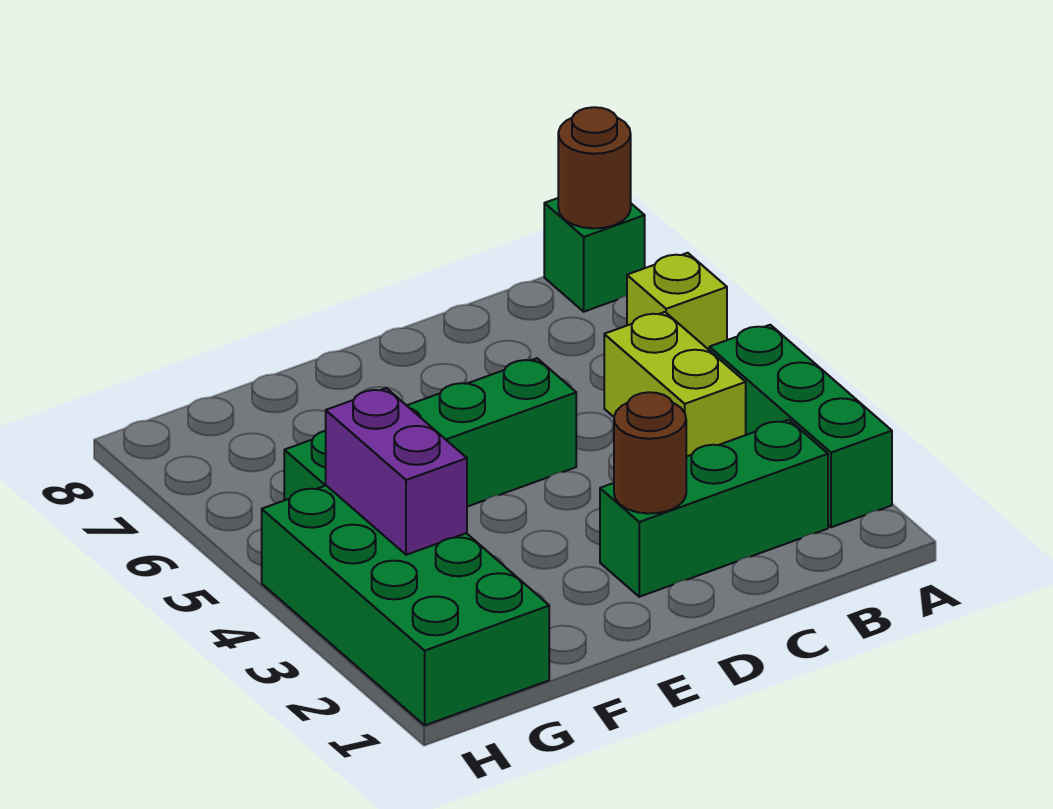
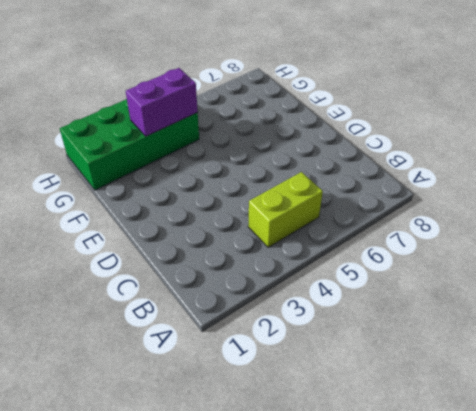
none -> green brick A2:A4 level 1
none -> lime brick A6 level 1

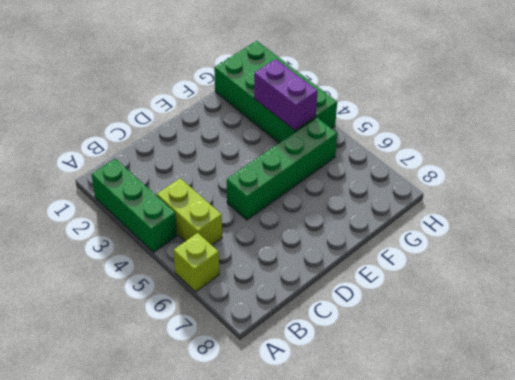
none -> green brick A8 level 1
none -> green brick B2:D2 level 1

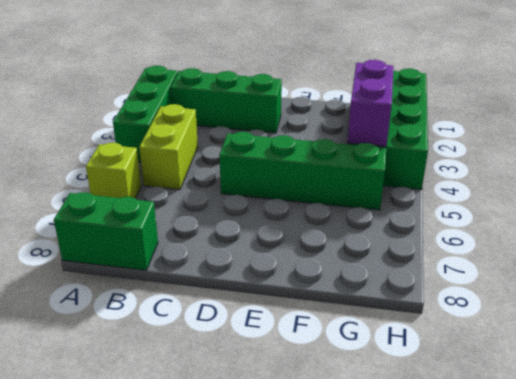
green brick A8:B8 level 1 -> green brick A8 level 1
none -> brown round brick A8 level 2
none -> brown round brick D2 level 2

